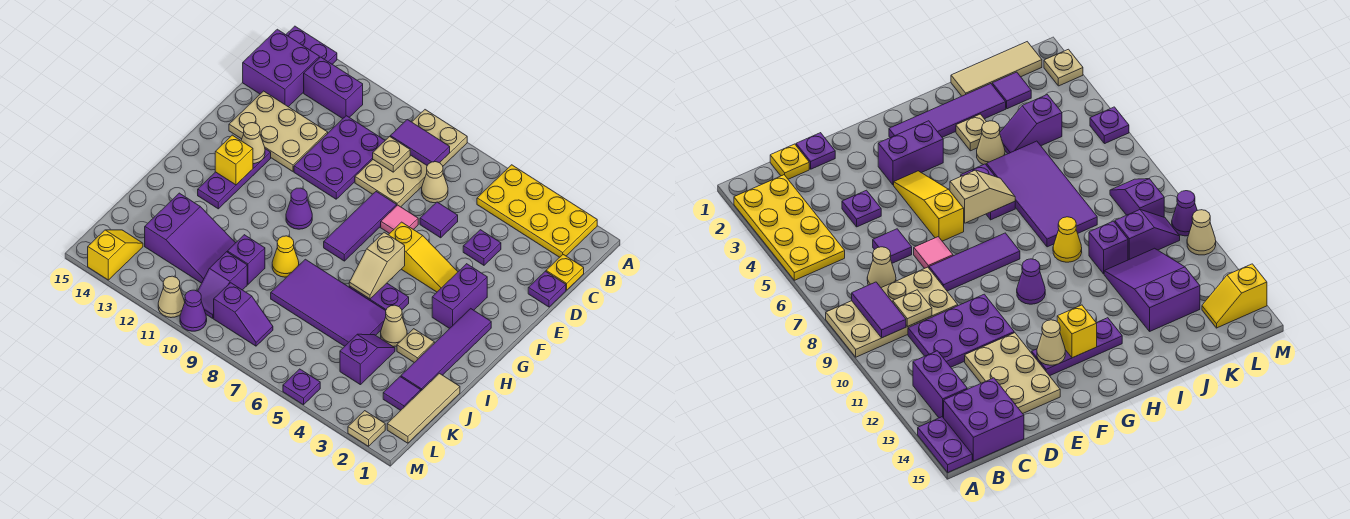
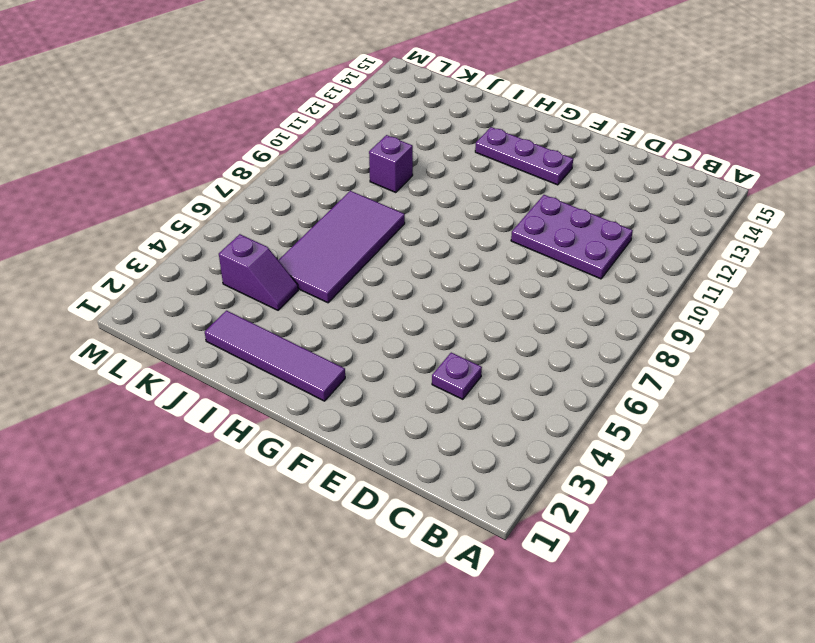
none -> yellow plate A2:B5 level 1
none -> tan plate A8:D9 level 1
none -> purple plate A14:A15 level 1
none -> purple brick B12:B13 level 1

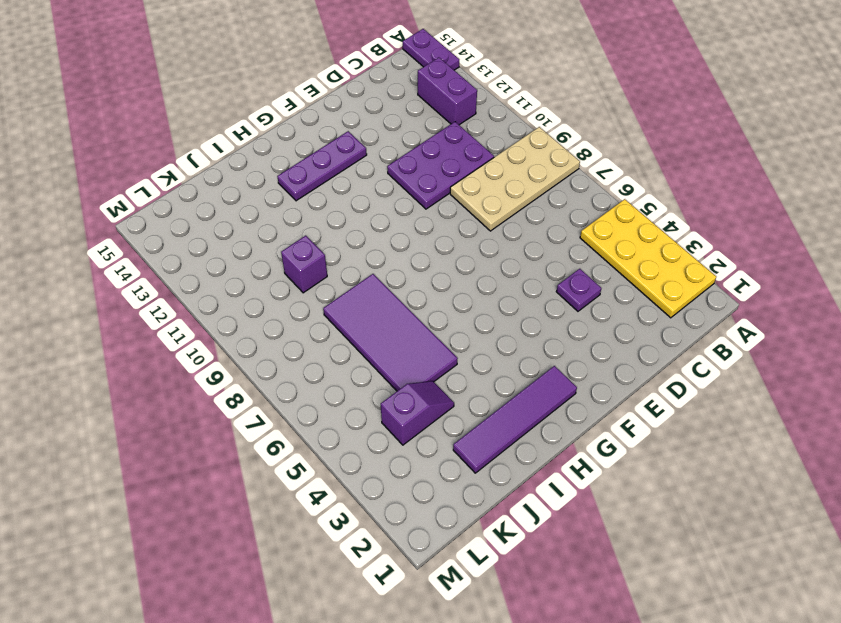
none -> purple brick B14:C15 level 1
none -> yellow plate C1 level 1
none -> tan cone C7 level 1
none -> purple plate D1 level 1

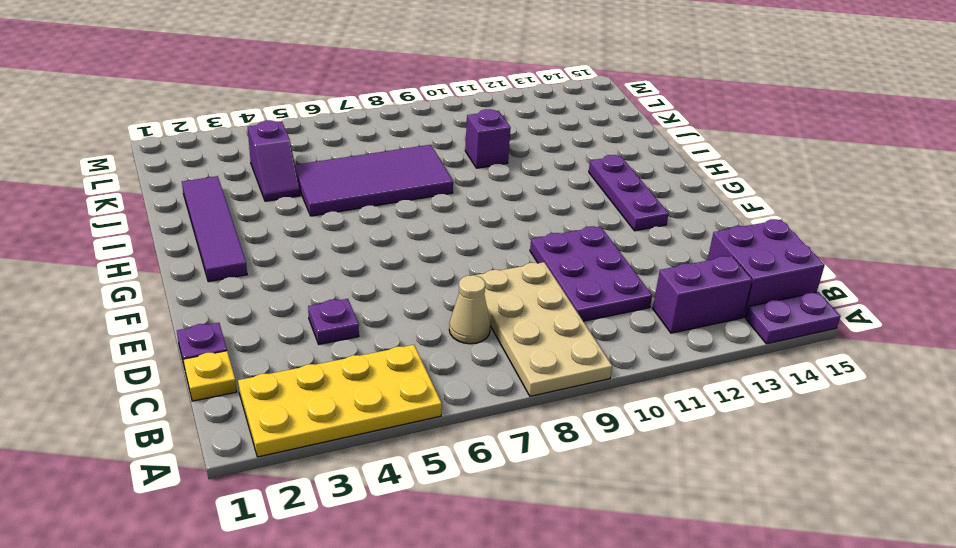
none -> purple tile D6 level 1
none -> tan plate D12:E14 level 1
none -> pink tile E7 level 1
none -> purple tile E8:G8 level 1

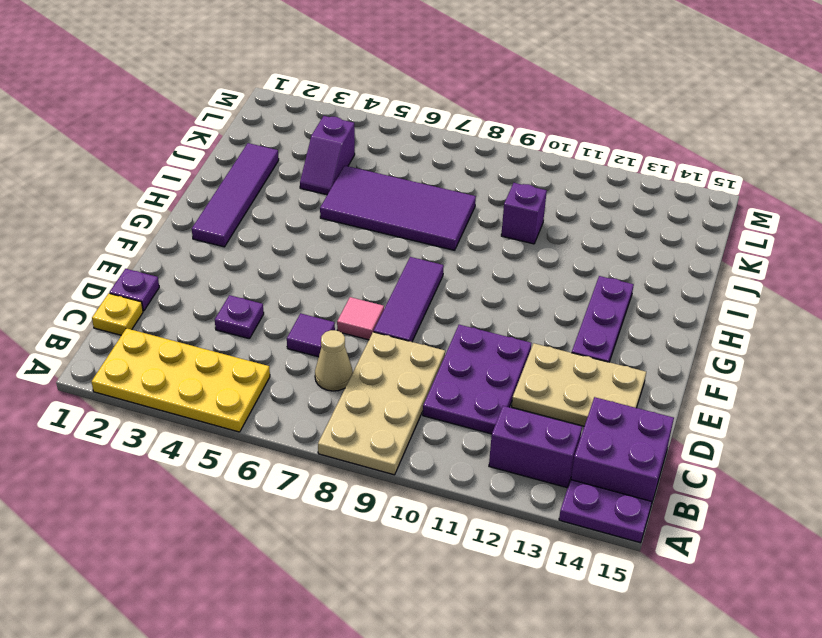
none -> purple brick F3:G3 level 1
none -> yellow slope F4:F6 level 1 top 6
none -> purple cone G10 level 1
none -> purple plate H5:H6 level 1

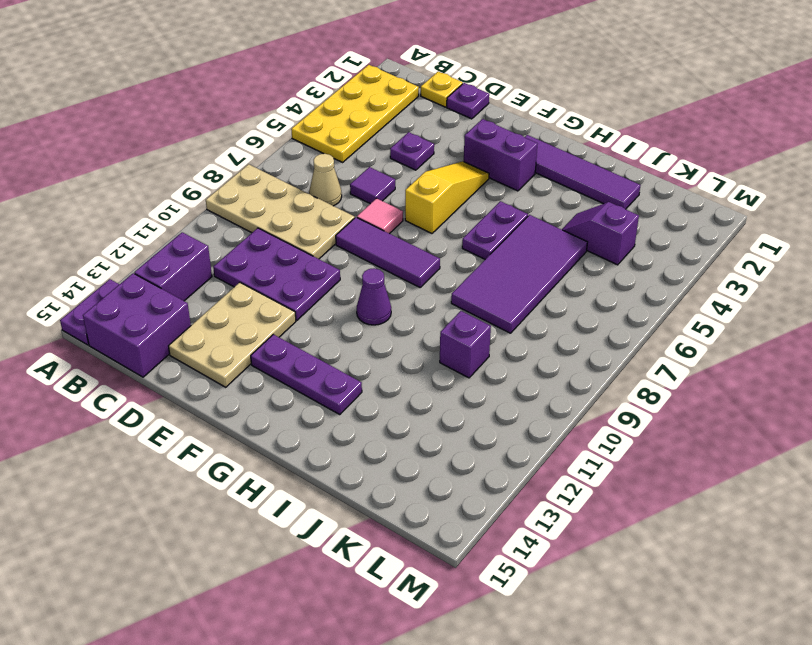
none -> tan plate I3 level 1
none -> tan cone I4 level 1
none -> yellow cone I9 level 1
none -> tan tile J1:L1 level 1

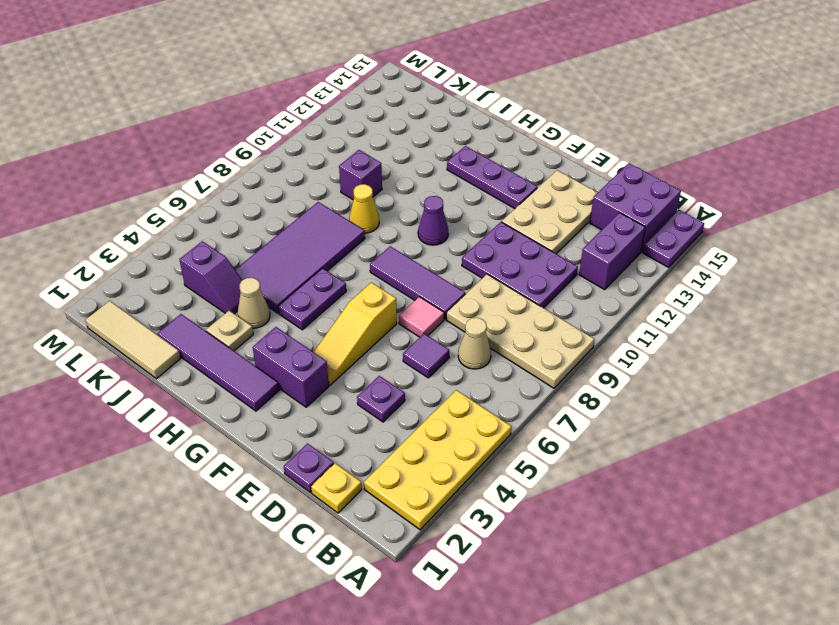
none -> purple slope J11:K13 level 1 top 13
none -> purple tile K2 level 1
none -> purple slope K10:L10 level 1 top K
none -> purple slope L8:L9 level 1 top 9

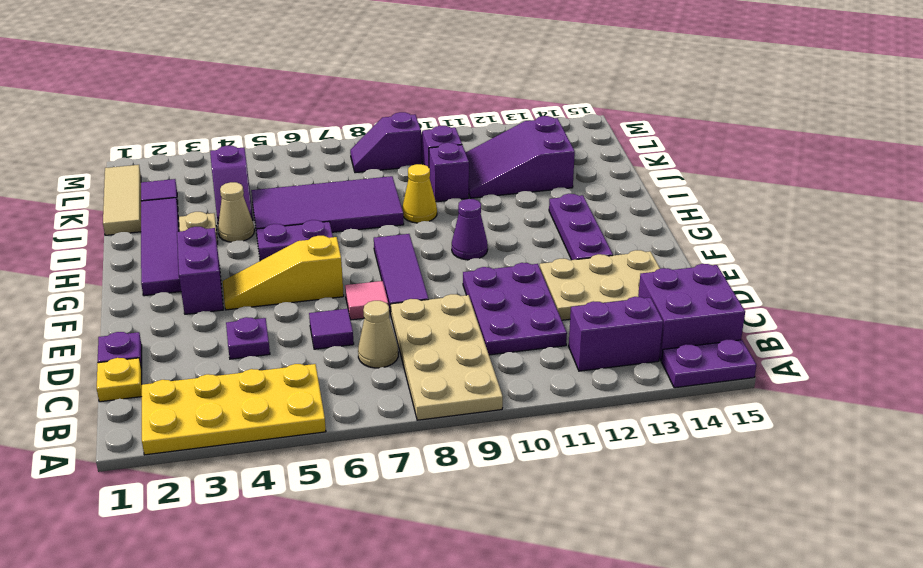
none -> yellow slope L14:M14 level 1 top M
none -> tan plate M2 level 1
none -> purple plate M5 level 1
none -> purple cone M10 level 1

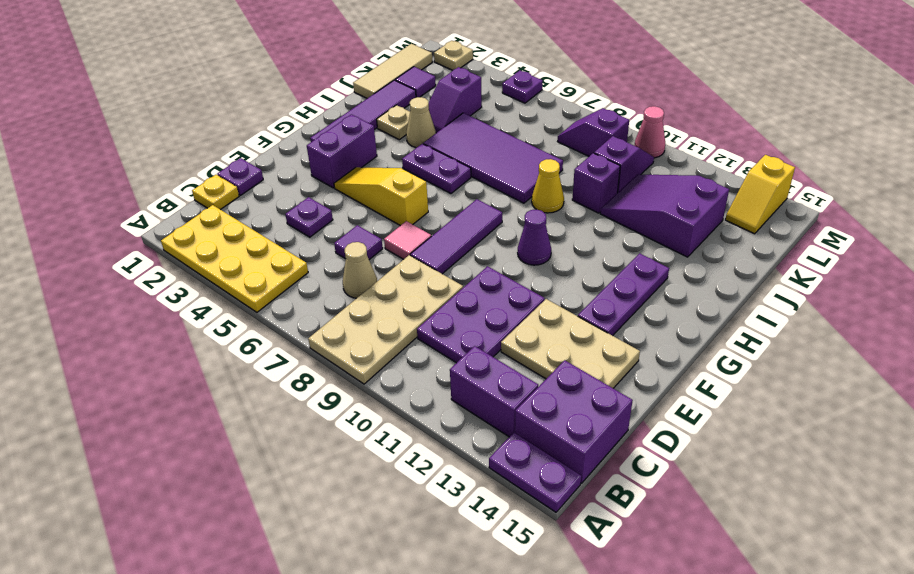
pink cone M10 level 1 -> purple cone M10 level 1
none -> tan cone M11 level 1
none -> purple tile B8:B9 level 2
none -> tan plate C9 level 2
none -> tan cone F13 level 2

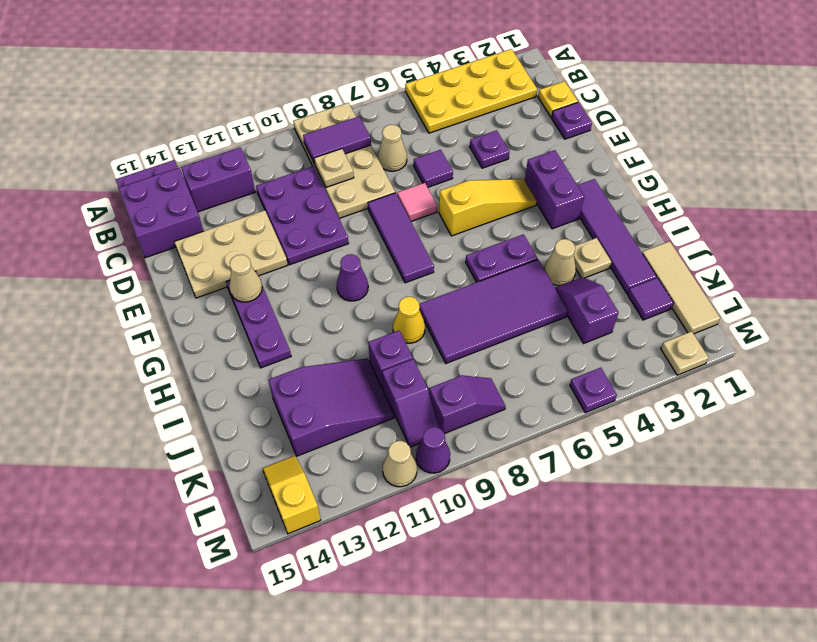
none -> tan slope G6:H6 level 2 top G
none -> yellow brick G13 level 2

